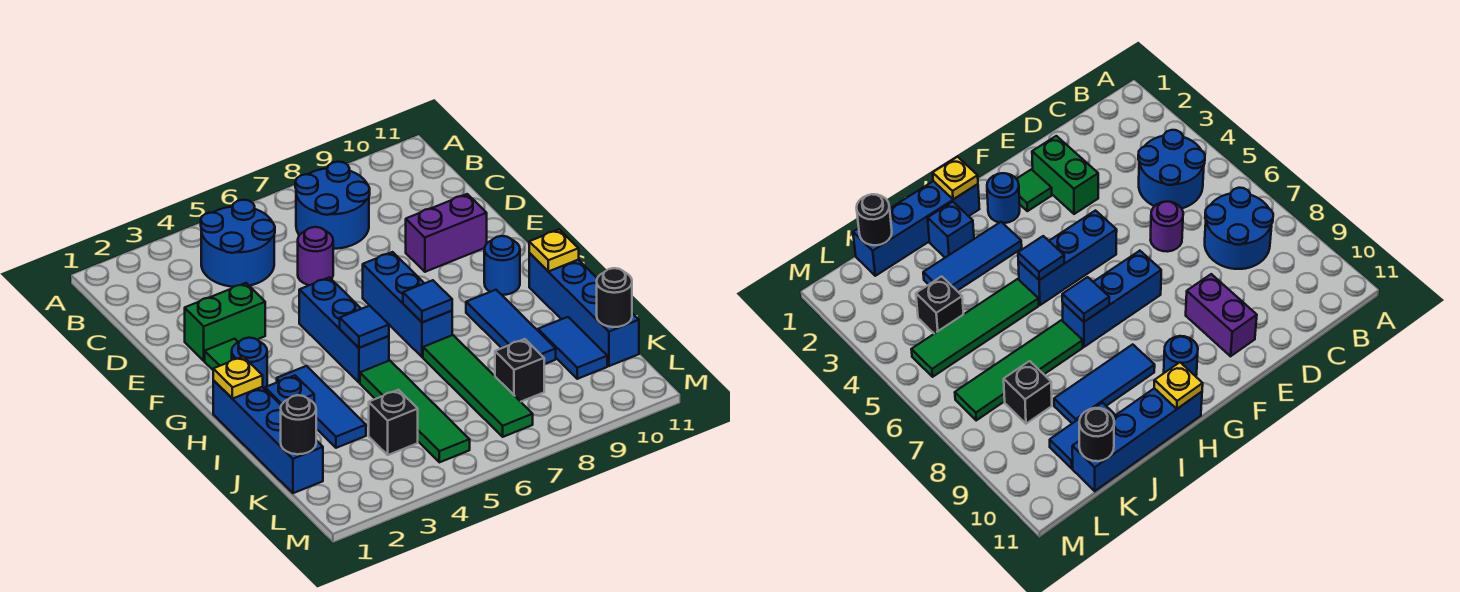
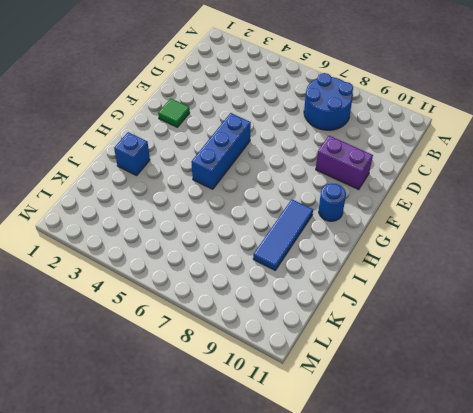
none -> blue round brick B4:C5 level 1
none -> purple round brick D6 level 1
none -> green brick E2:E3 level 1

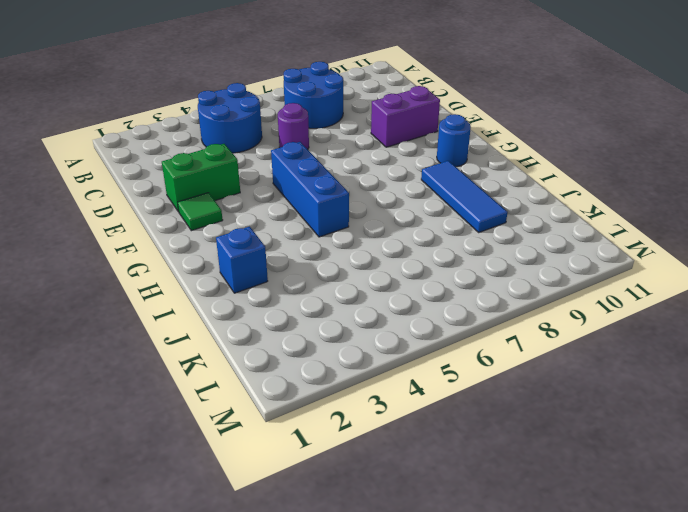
none -> blue brick F7:H7 level 1
none -> blue round brick G2 level 1
none -> blue brick H1:K1 level 1

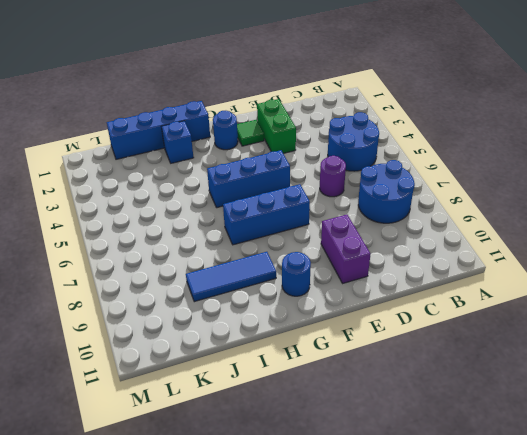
none -> blue tile H3:J3 level 1
none -> blue brick H11:K11 level 1
none -> green tile I5:L5 level 1

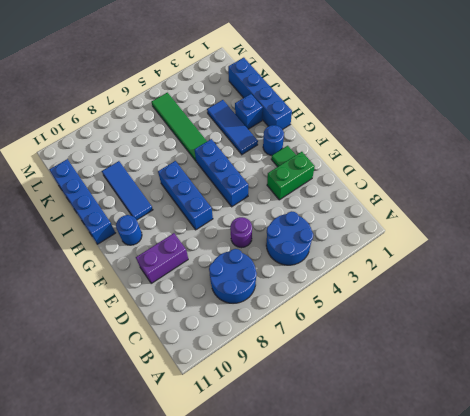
none -> green tile I7:L7 level 1
none -> blue tile J10:K10 level 1
none -> black brick K4 level 1

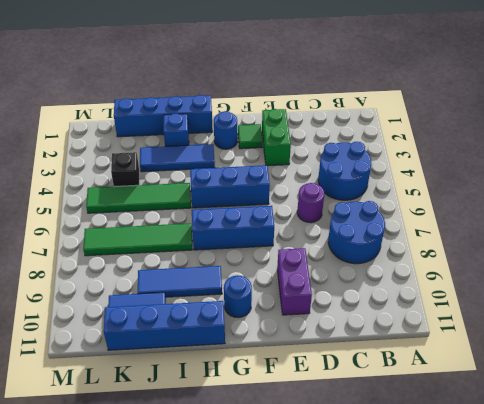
none -> black brick K8 level 1
none -> yellow plate H1 level 2
none -> blue tile H5 level 2

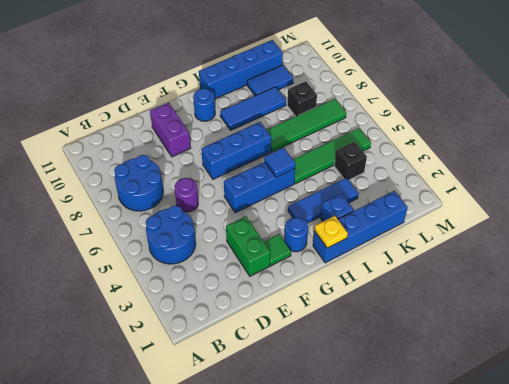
none -> blue tile H7 level 2
none -> yellow plate H11 level 2
none -> black round brick K1 level 2

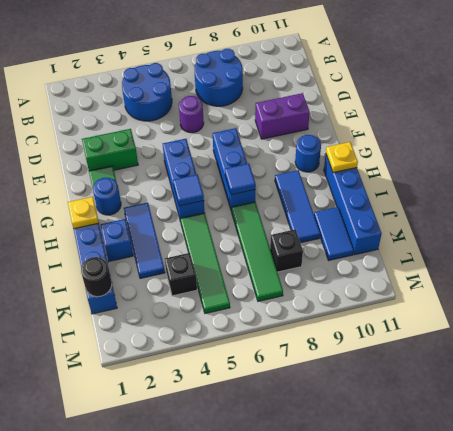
none -> black round brick K11 level 2

